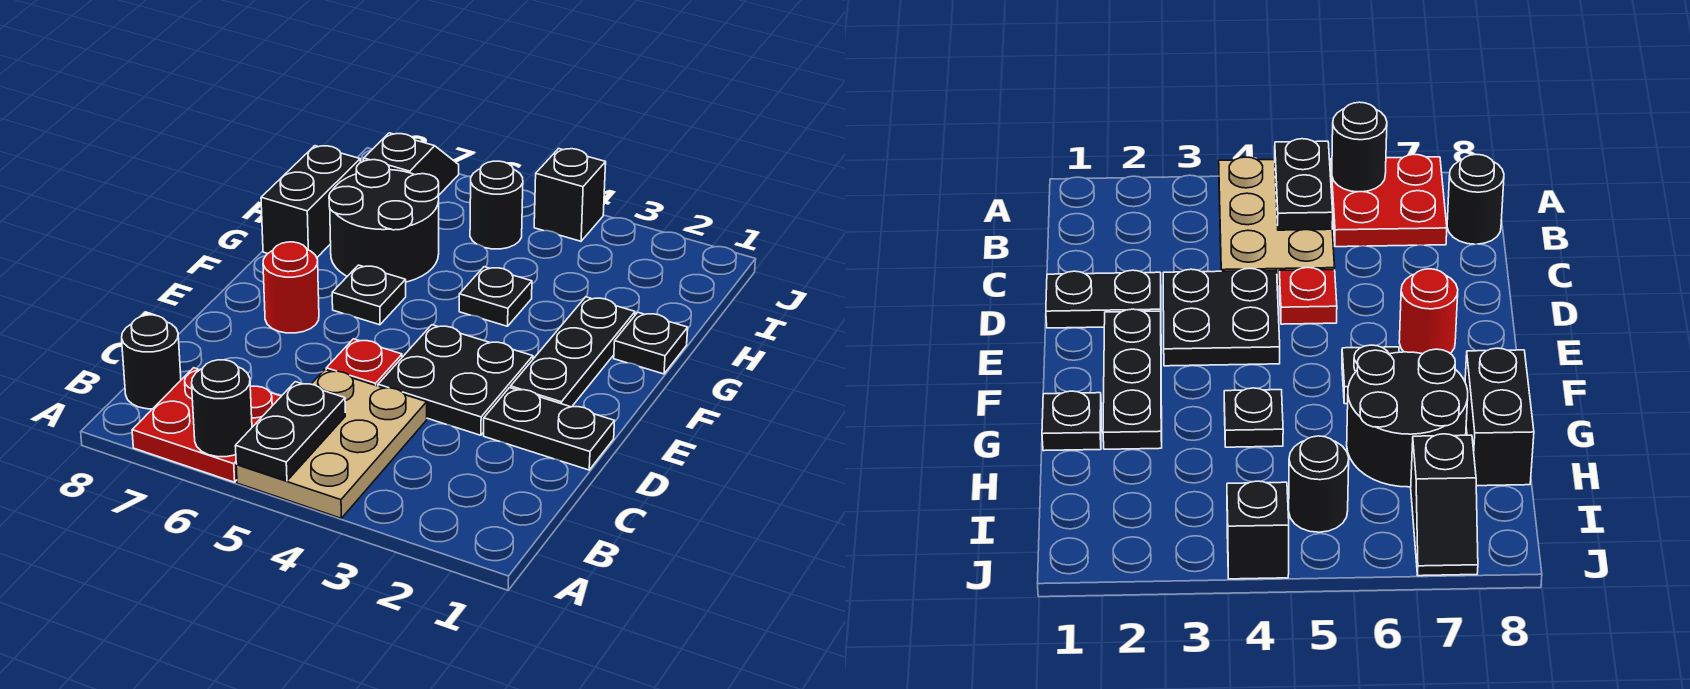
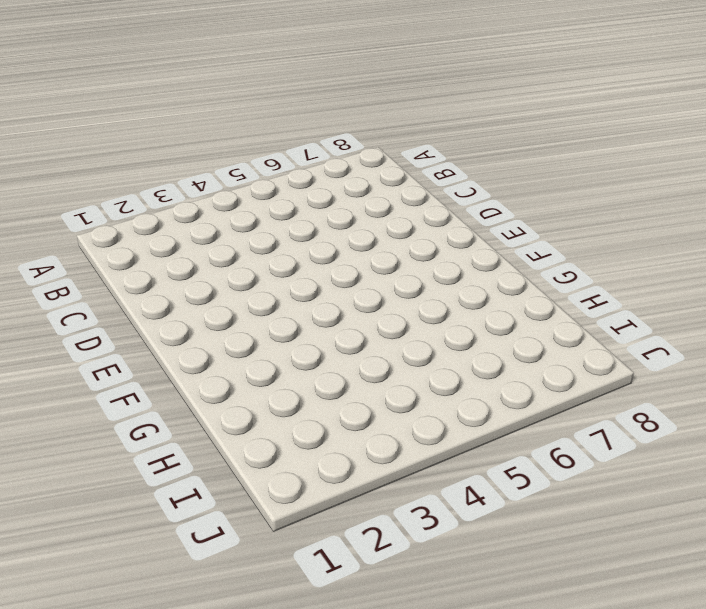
none -> tan plate A4:C5 level 1
none -> red plate A6:B7 level 1
none -> black round brick B8 level 1

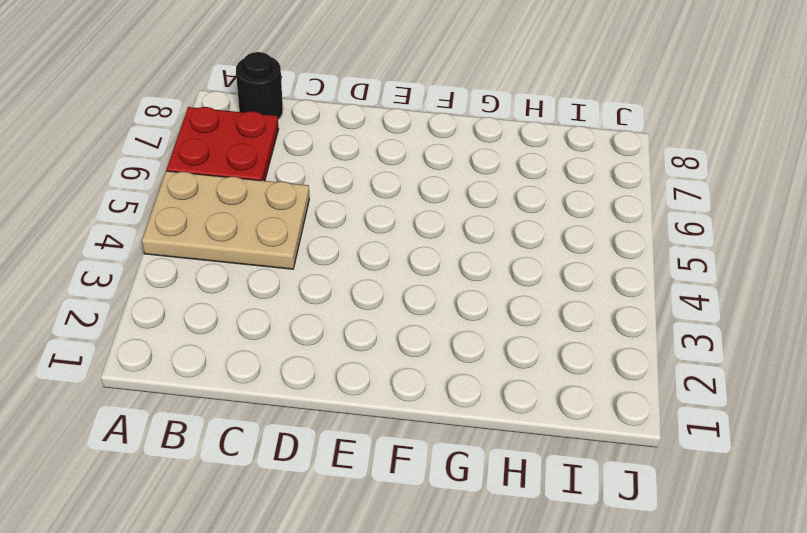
none -> black plate D1:D2 level 1
none -> black plate D3:E4 level 1
none -> red plate D5 level 1

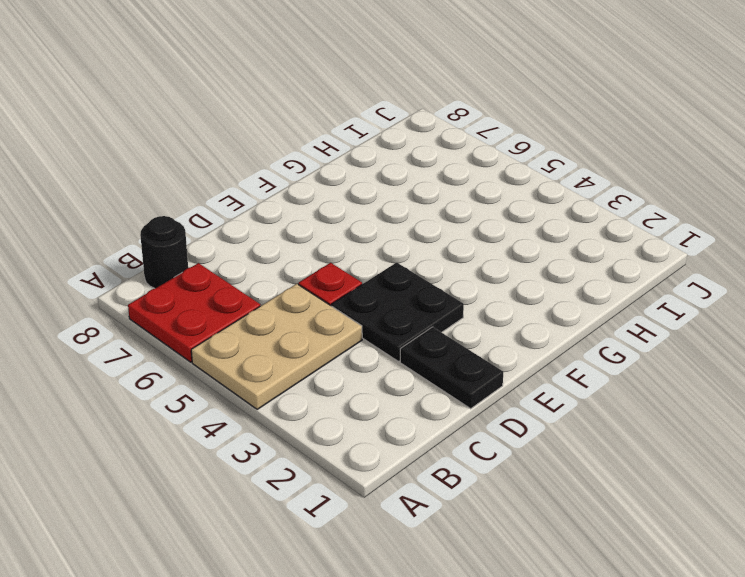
none -> black plate E2:G2 level 1
none -> red round brick E7 level 1
none -> black plate F6 level 1

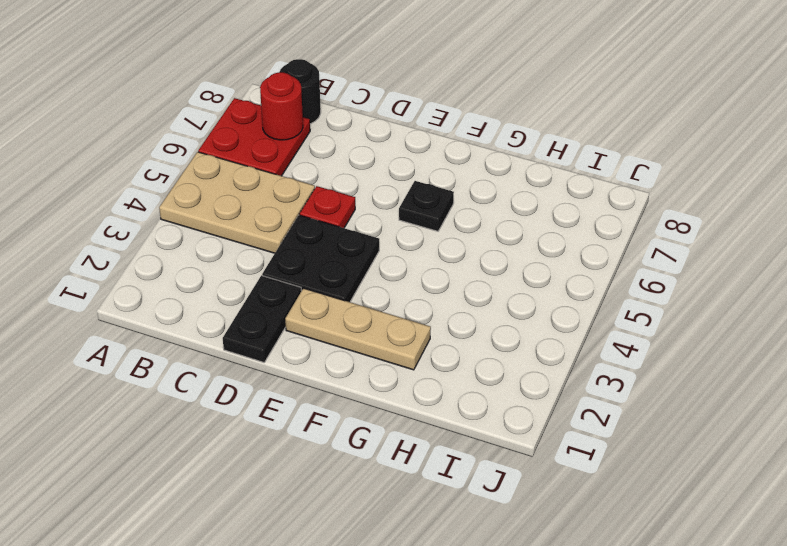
red round brick B7 level 2 -> red round brick E7 level 1
tan plate E2:G2 level 1 -> black plate E2:G2 level 1
none -> black plate G1 level 1
none -> black plate G4 level 1
none -> black round brick G6:H7 level 1

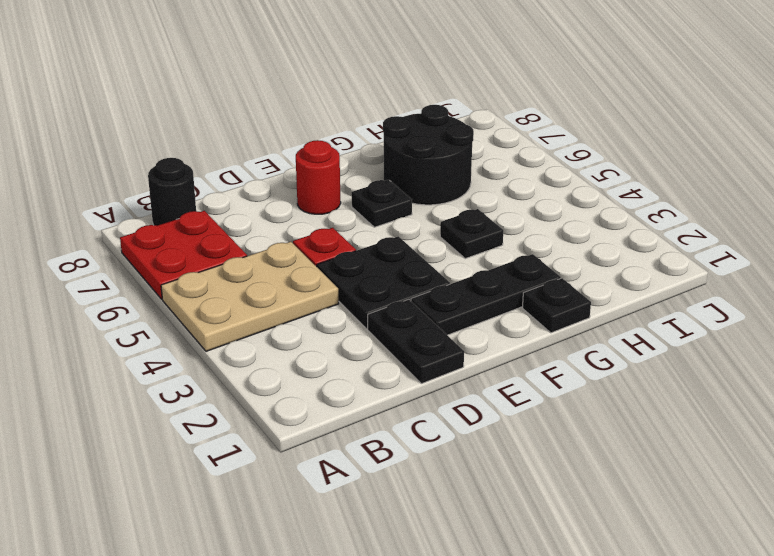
none -> black brick G8:H8 level 1
none -> black round brick I5 level 1
none -> black slope I7:J7 level 1 top I

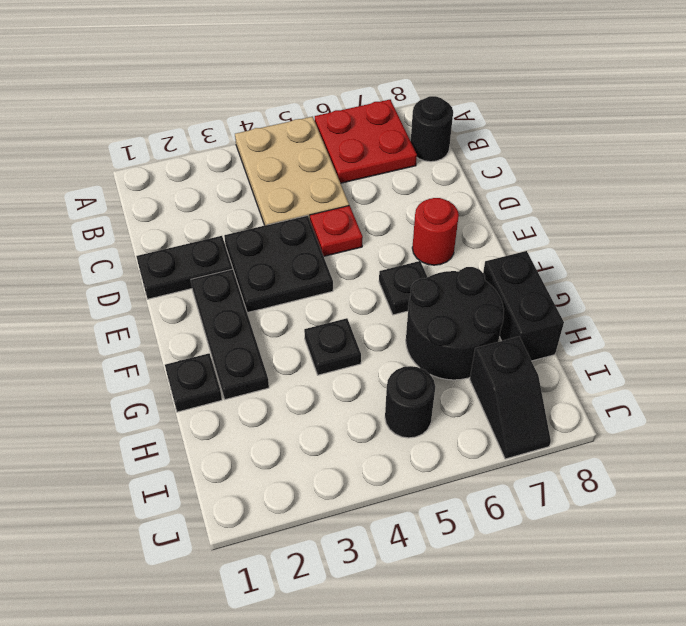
none -> black brick J4 level 1
none -> black plate A5:B5 level 2
none -> black round brick A6 level 2

